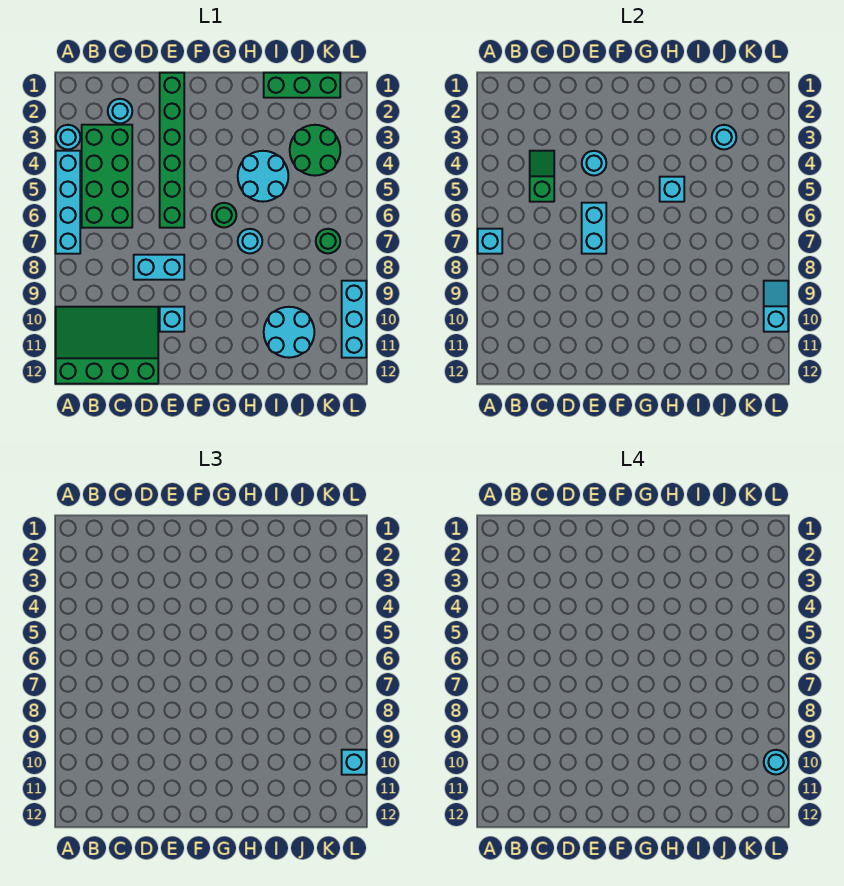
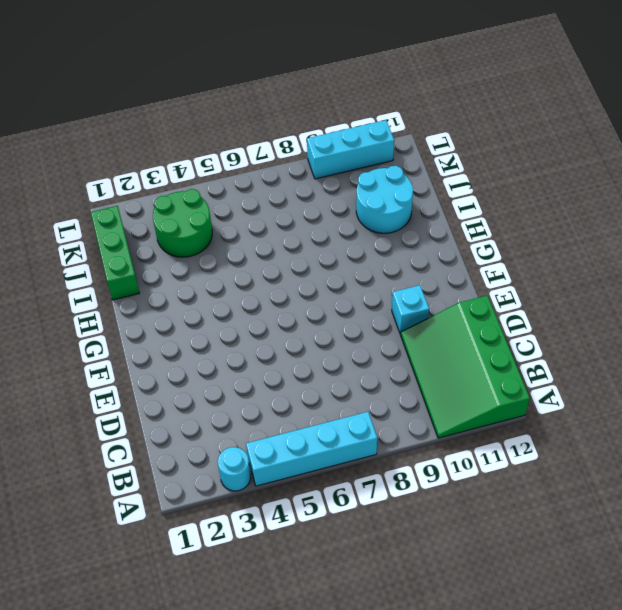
none -> green brick B3:C6 level 1
none -> cyan round brick C2 level 1
none -> cyan brick D8:E8 level 1

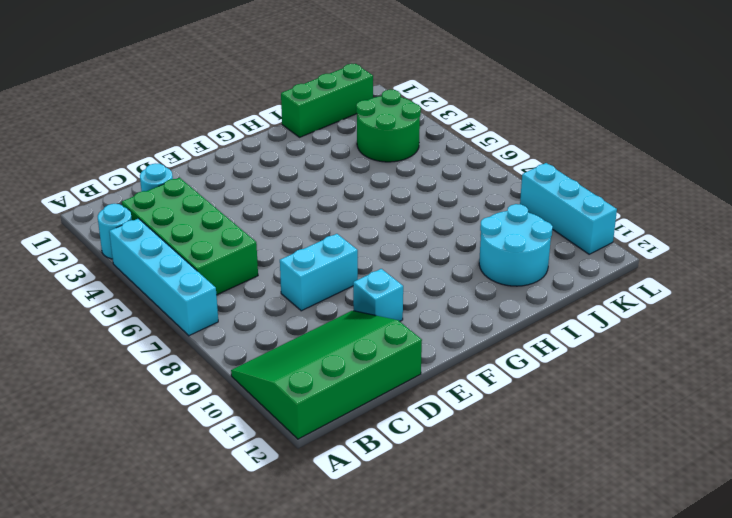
none -> green brick E1:E6 level 1
none -> green round brick G6 level 1
none -> cyan round brick H4:I5 level 1

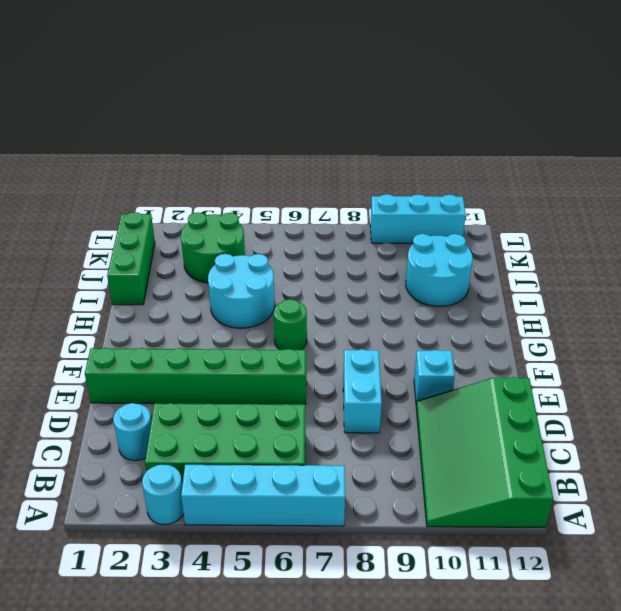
none -> cyan round brick H7 level 1
none -> green round brick K7 level 1
none -> cyan brick A7 level 2

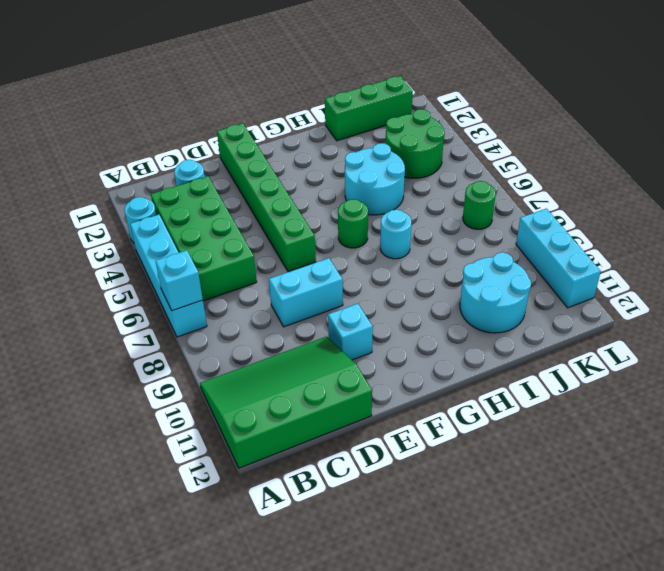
none -> green slope C4:C5 level 2 top 5
none -> cyan round brick E4 level 2
none -> cyan brick E6:E7 level 2

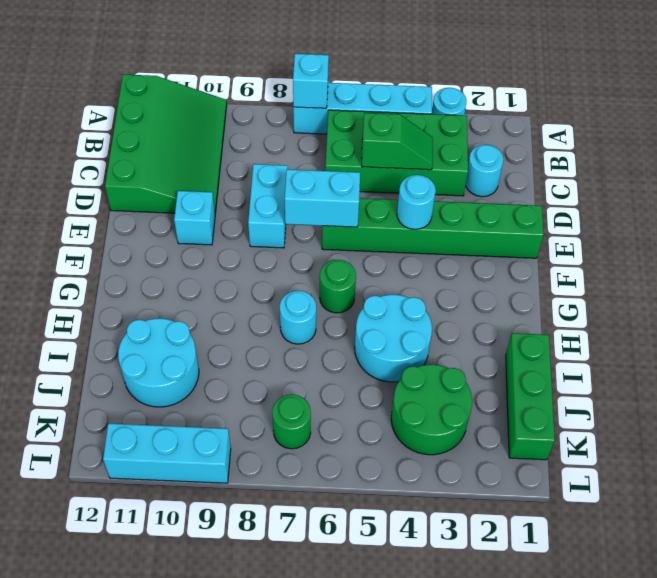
none -> cyan brick H5 level 2
none -> cyan round brick J3 level 2
none -> cyan slope L9:L10 level 2 top 10

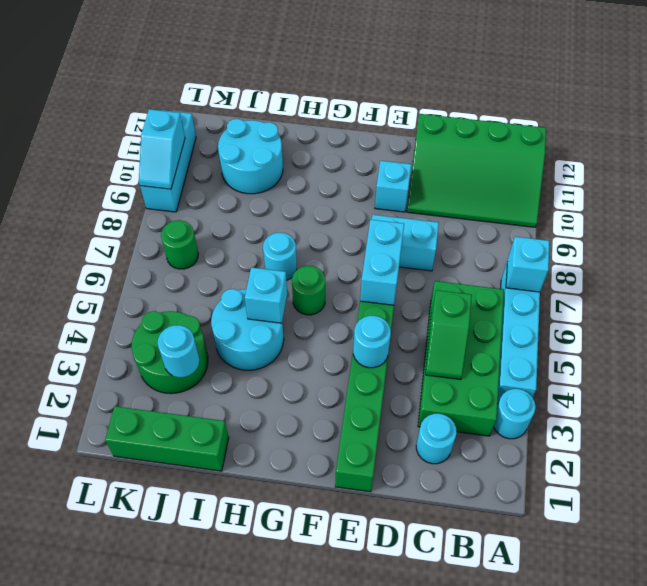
none -> cyan brick L10 level 3
none -> cyan round brick L10 level 4

